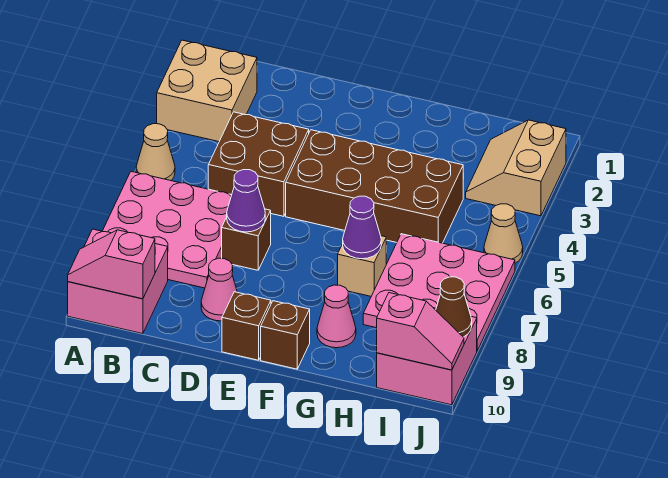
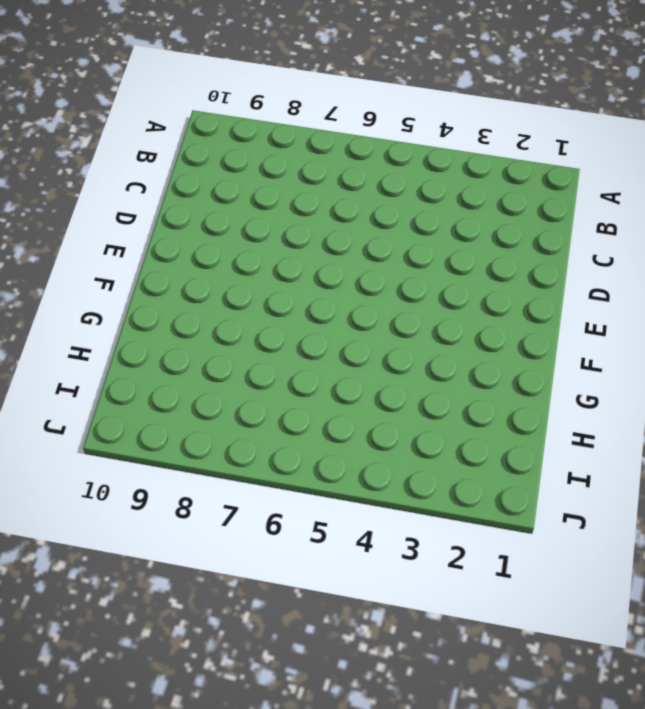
none -> tan brick A2:B3 level 1
none -> tan cone A5 level 1
none -> pink plate A6:C8 level 1

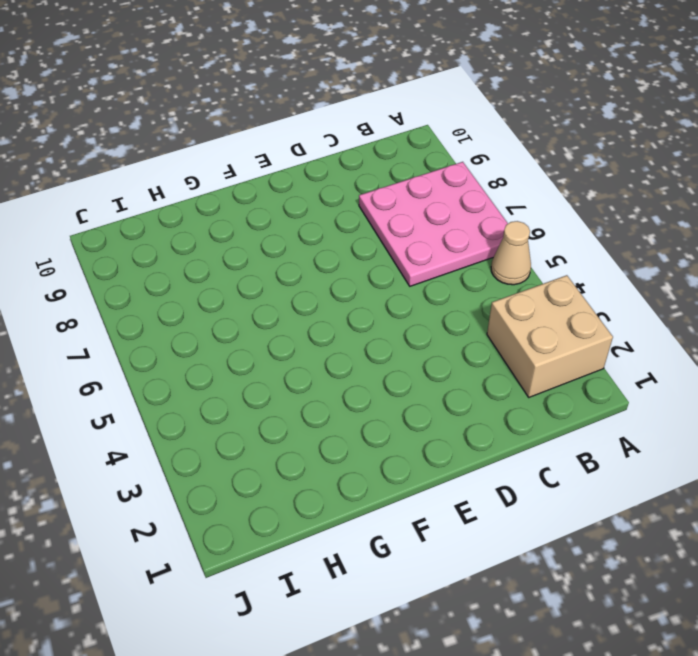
none -> pink brick A9:B10 level 1
none -> brown brick C4:D5 level 1
none -> brown brick D7 level 1

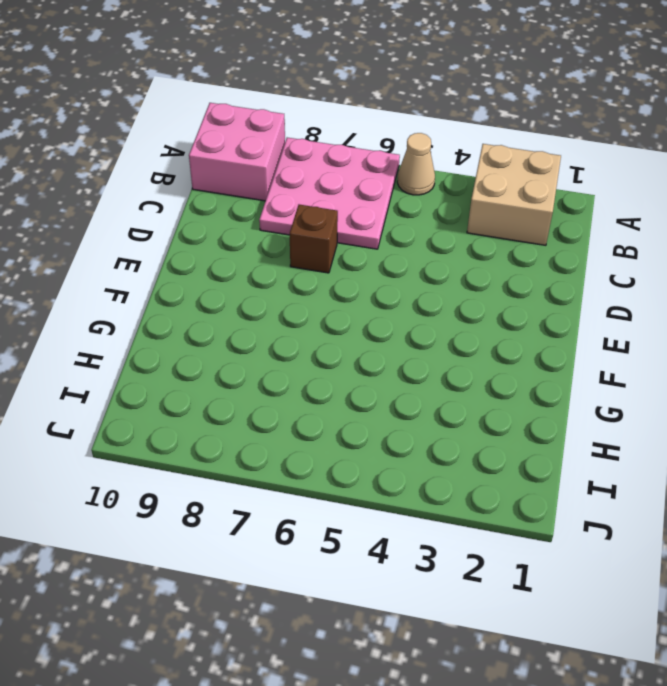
none -> brown brick C4:D5 level 1
none -> pink cone D9 level 1
none -> brown brick E4:H5 level 1

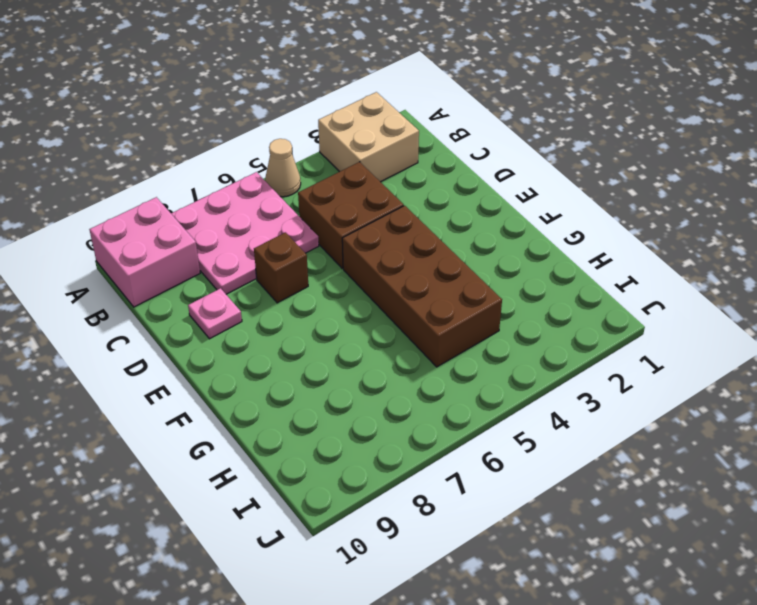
pink plate D9 level 1 -> pink cone D9 level 1
none -> brown brick E10 level 1
none -> brown brick F10 level 1
none -> tan brick G7 level 1

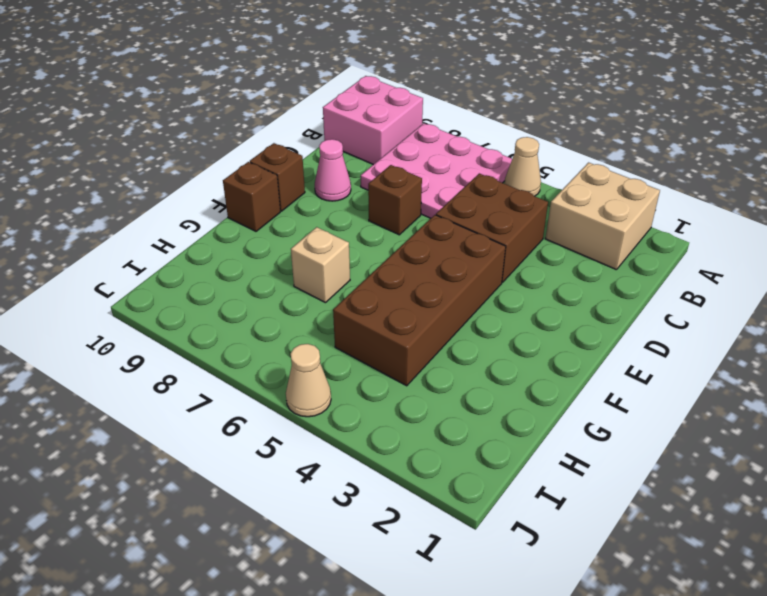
none -> pink cone G9 level 1
none -> pink plate H6:J8 level 1
none -> tan slope I2:J3 level 1 top J

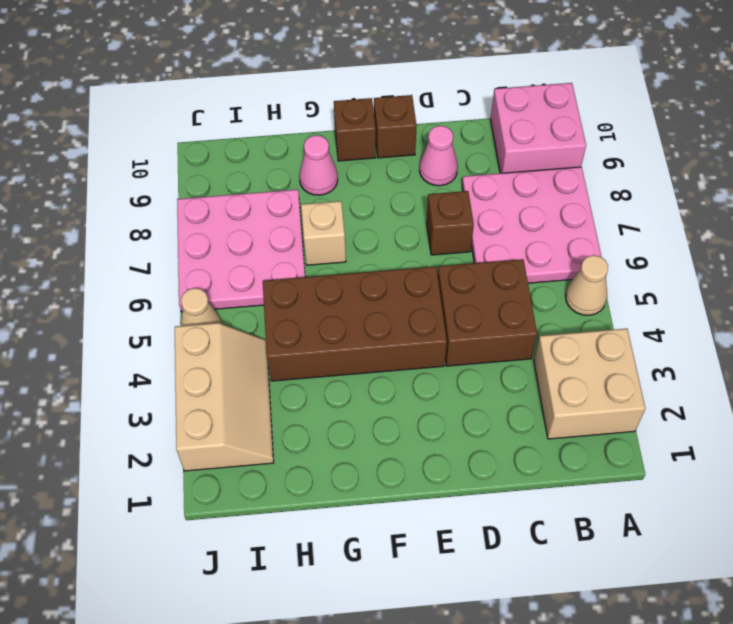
tan slope I2:J4 level 1 top J -> tan slope I2:J3 level 1 top J
none -> pink brick I9:J10 level 1
none -> pink slope A10:B10 level 2 top B
none -> purple cone D7 level 2

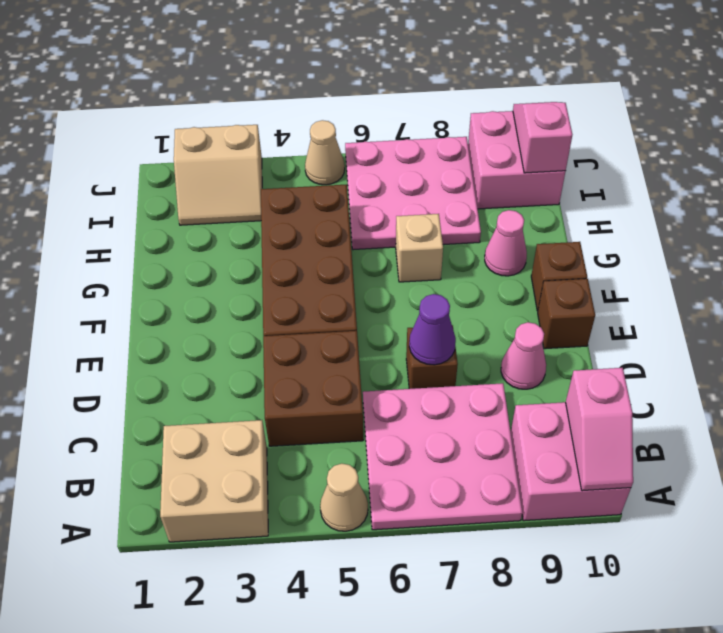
none -> purple cone G7 level 2
none -> brown cone J9 level 2

